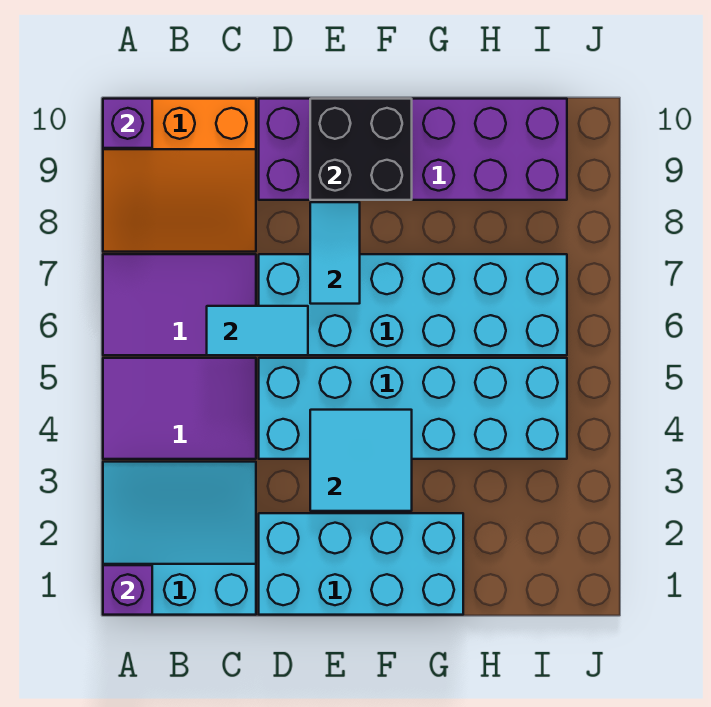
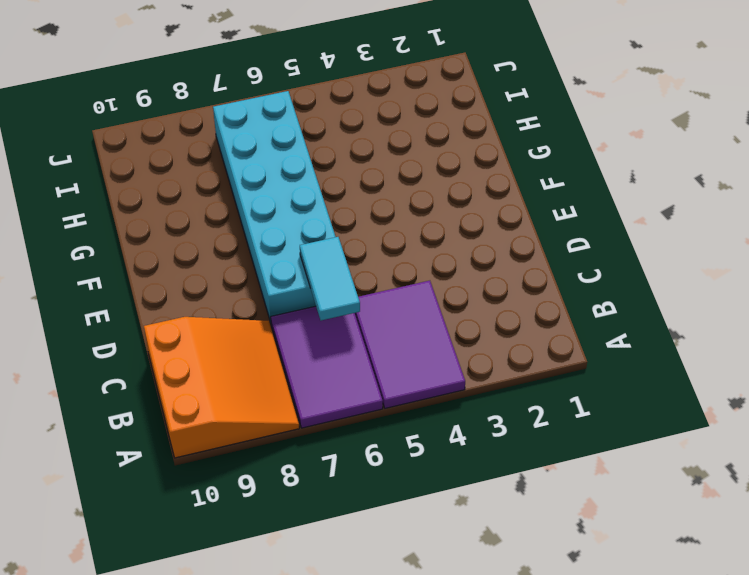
none -> cyan slope A1:C3 level 1 top 1
none -> cyan brick D1:G2 level 1
none -> cyan brick D4:I5 level 1

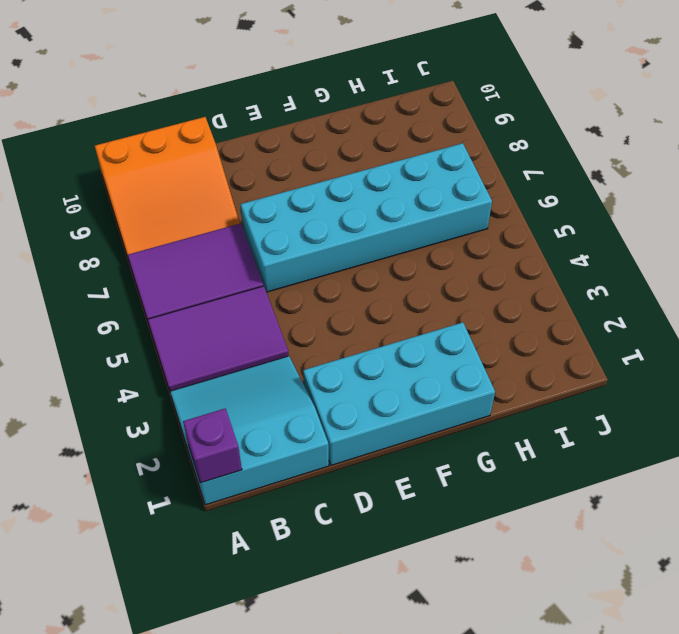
none -> cyan brick D4:I5 level 1
none -> purple brick D9:I10 level 1
none -> purple brick A10 level 2

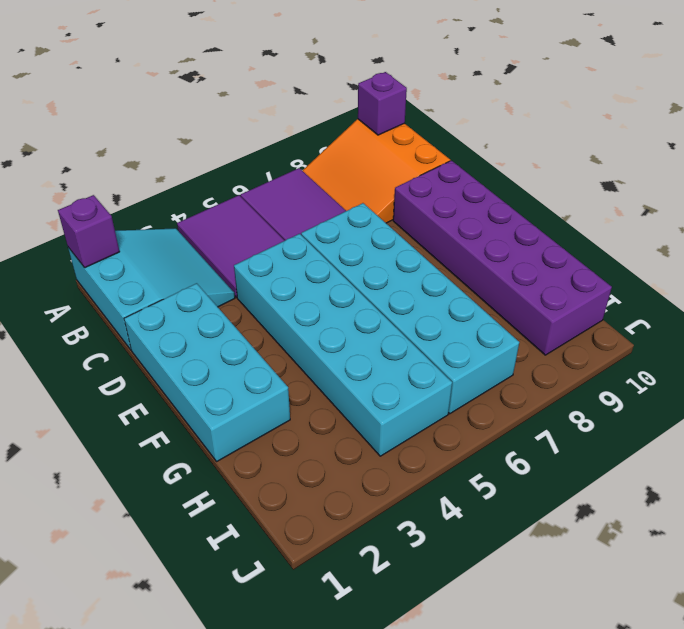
none -> cyan tile C6:D6 level 2
none -> cyan tile E3:F4 level 2
none -> cyan tile E7:E8 level 2

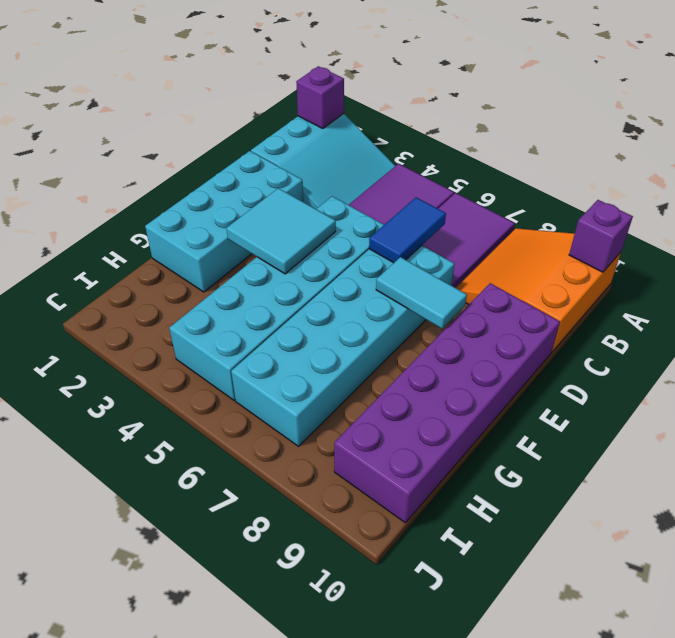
blue tile C6:D6 level 2 -> cyan tile C6:D6 level 2
none -> black brick E9:F10 level 2

